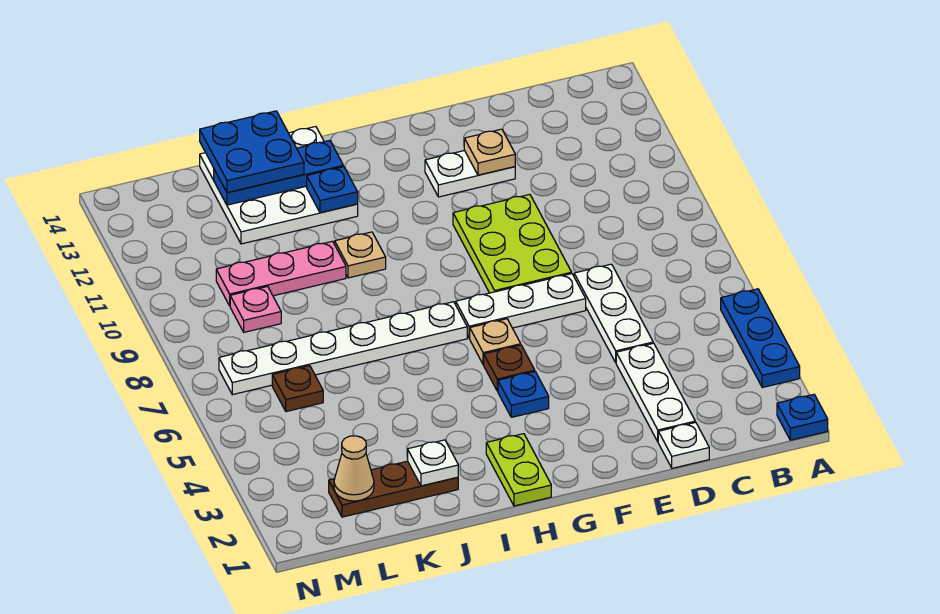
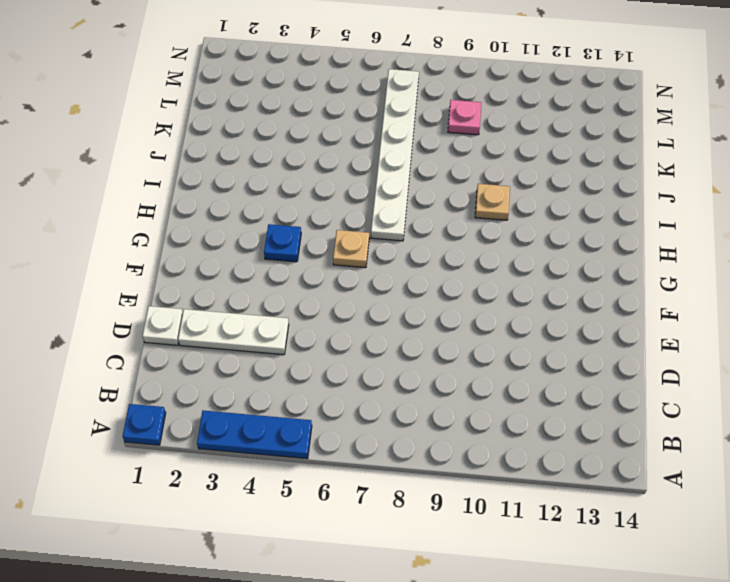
none -> white plate D5:D7 level 1
none -> white plate E7:G7 level 1
none -> lime plate E8:F10 level 1

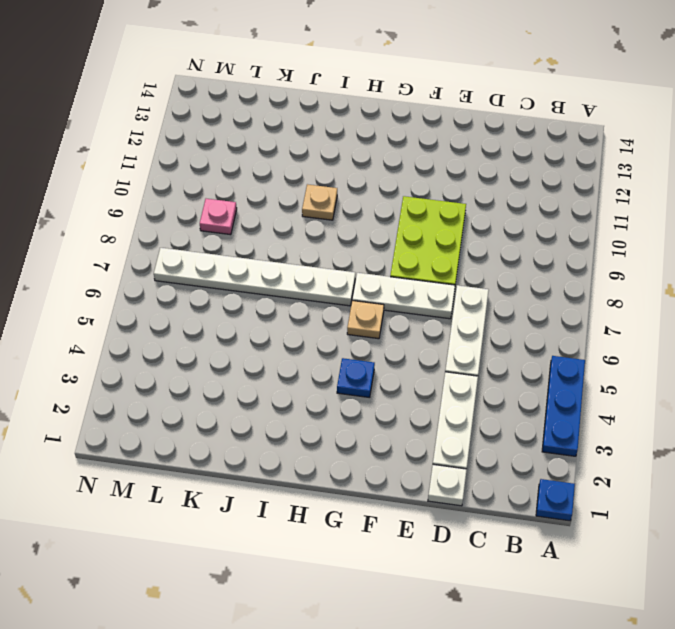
none -> white plate E12:F12 level 1
none -> brown plate G5 level 1
none -> lime plate H1:H2 level 1

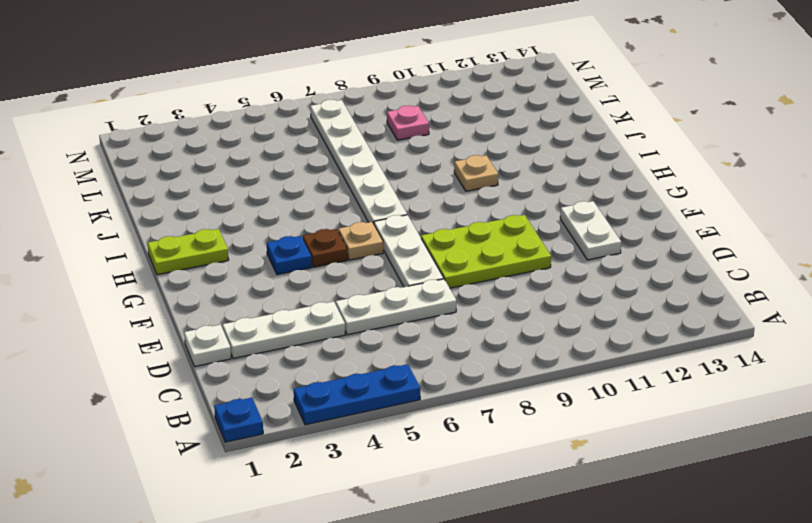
none -> white plate I12:K14 level 1
none -> brown plate J2:L2 level 1
none -> pink plate J10:L10 level 1

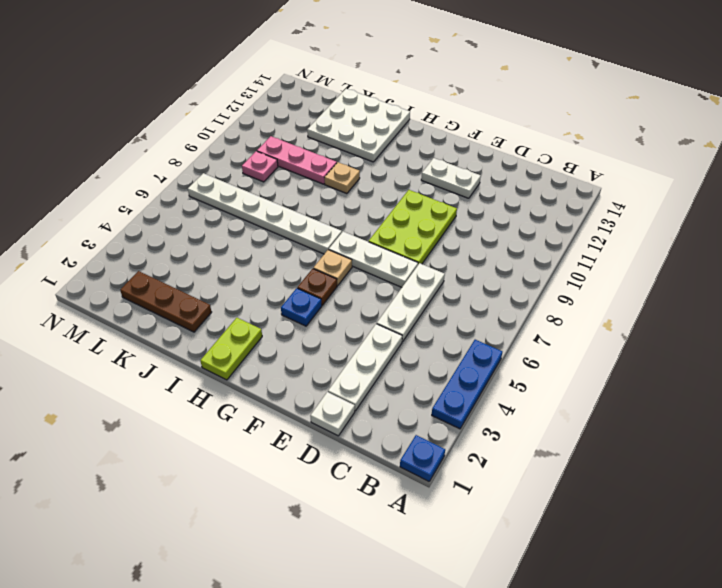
none -> brown plate L6 level 1
none -> tan plate E12 level 2
none -> blue plate I12 level 2

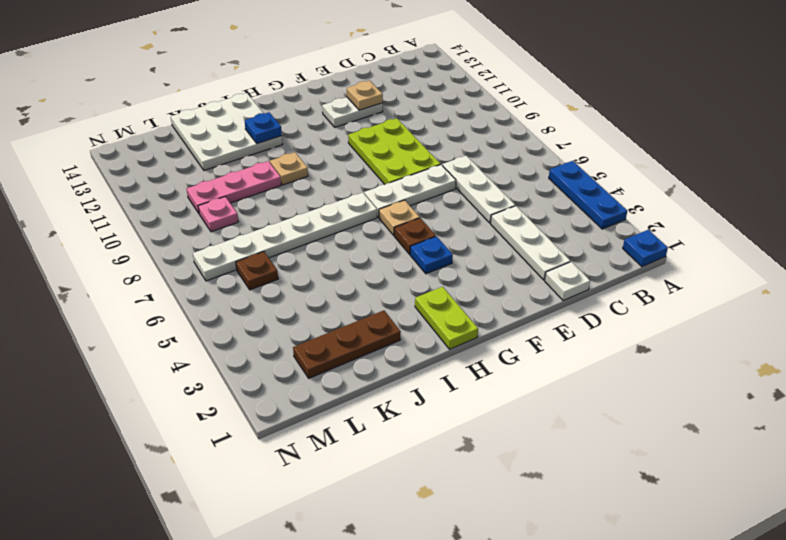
none -> blue plate I13:K13 level 2
none -> white plate J2 level 2
none -> tan cone L2 level 2

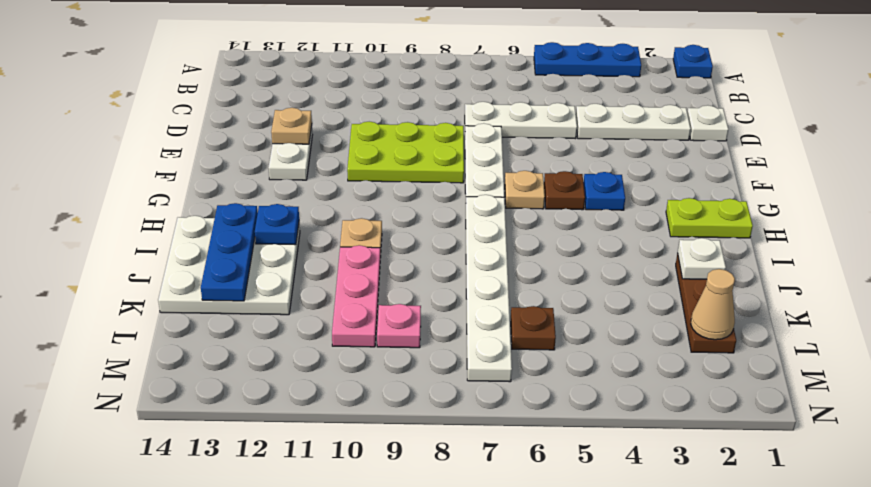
none -> blue plate J13:K14 level 3

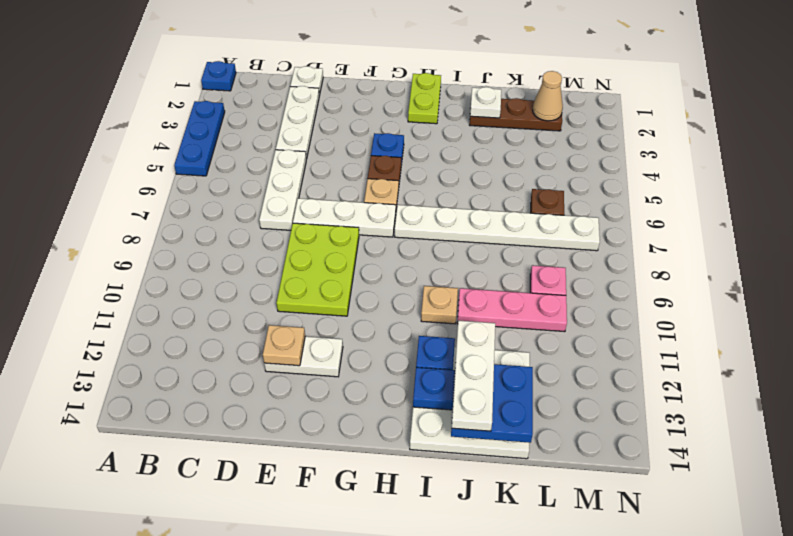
white plate J12:J14 level 4 -> none

